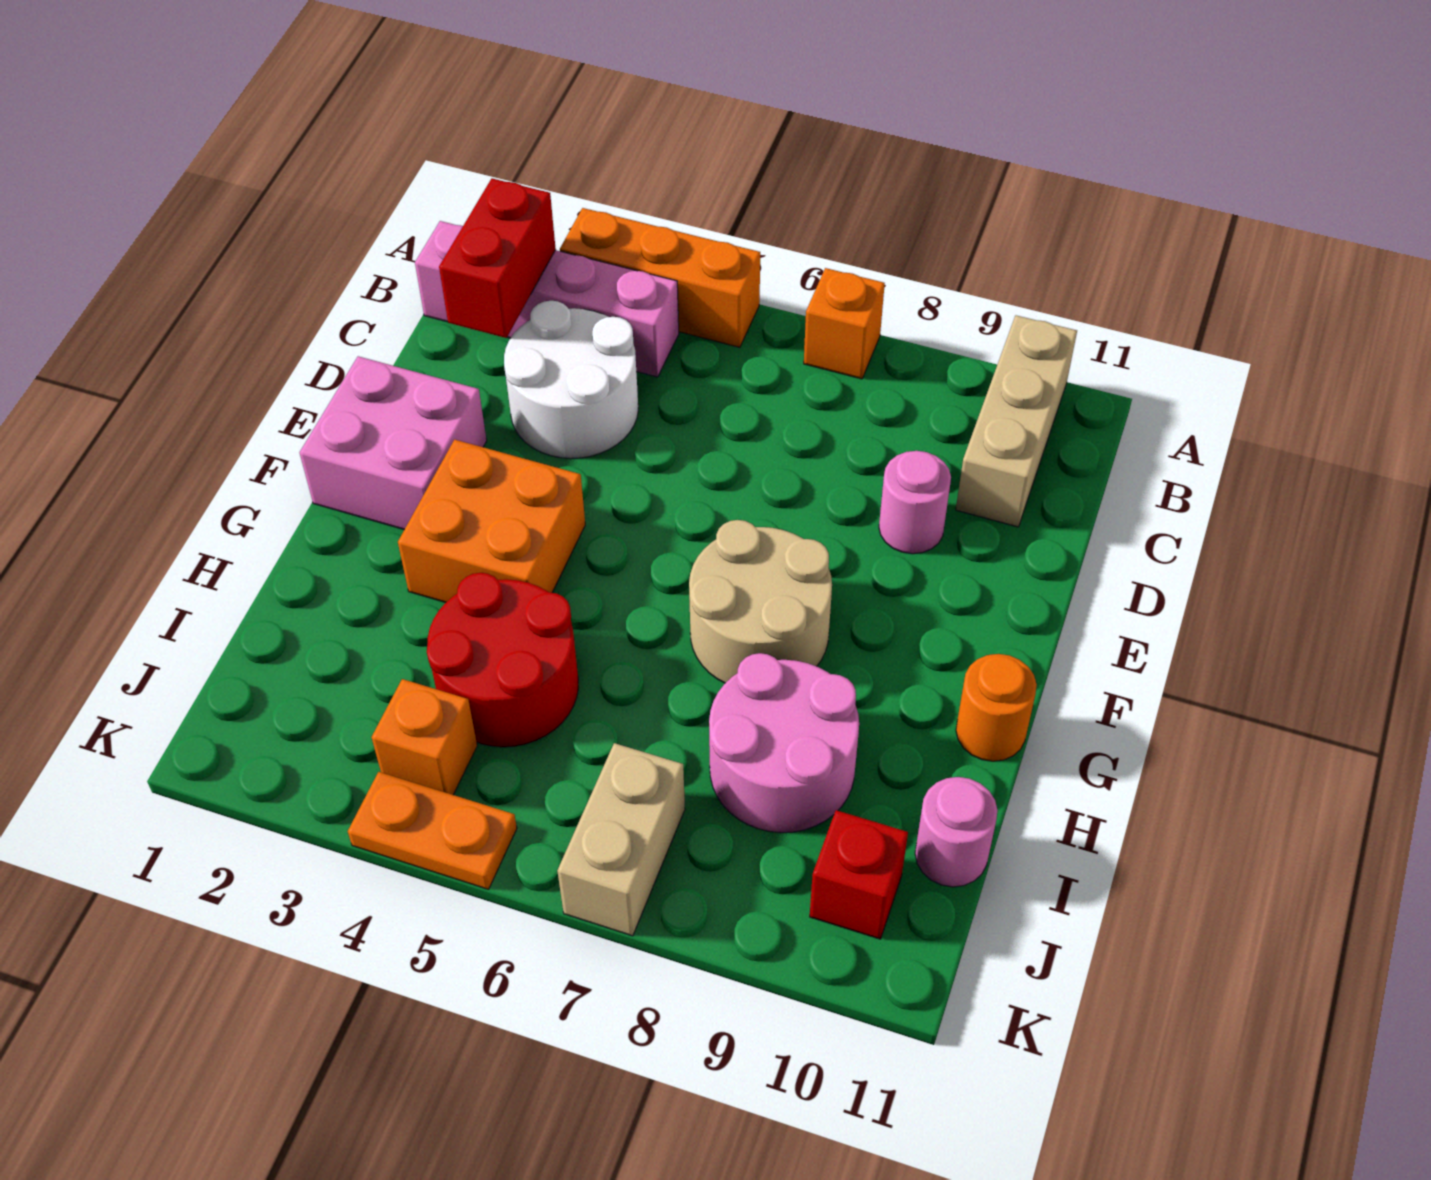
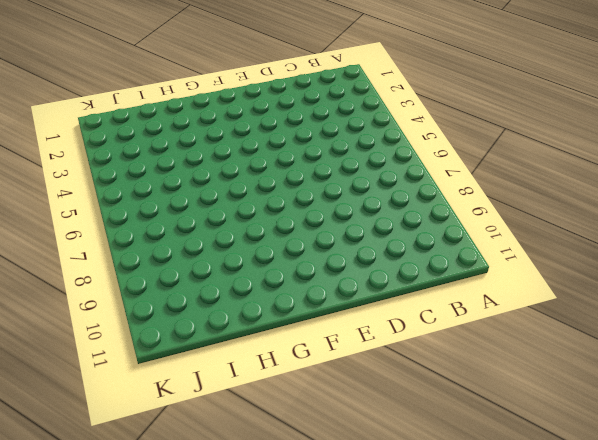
none -> orange brick A3:A5 level 1
none -> orange brick A7 level 1
none -> tan brick A10:C10 level 1

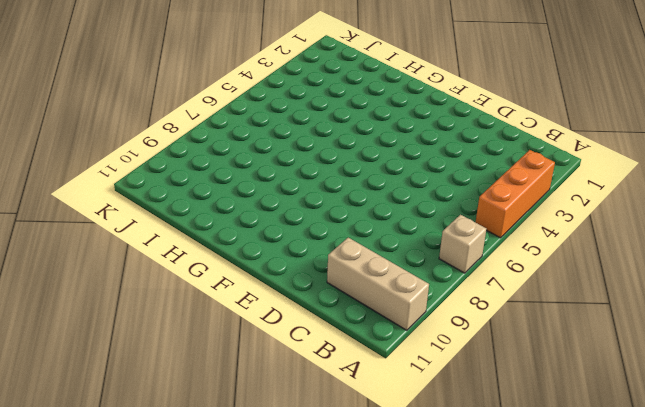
tan brick A7 level 1 -> orange brick A7 level 1
none -> pink brick B1:B4 level 1
none -> white round brick C3:D4 level 1
none -> pink round brick D9 level 1

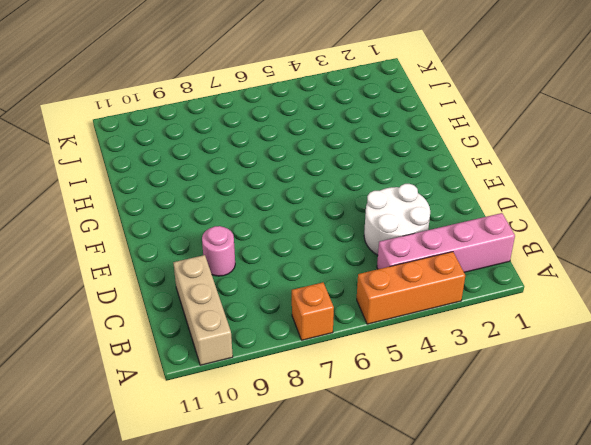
none -> pink brick E1:F2 level 1
none -> orange brick F3:G4 level 1
none -> tan round brick F7:G8 level 1

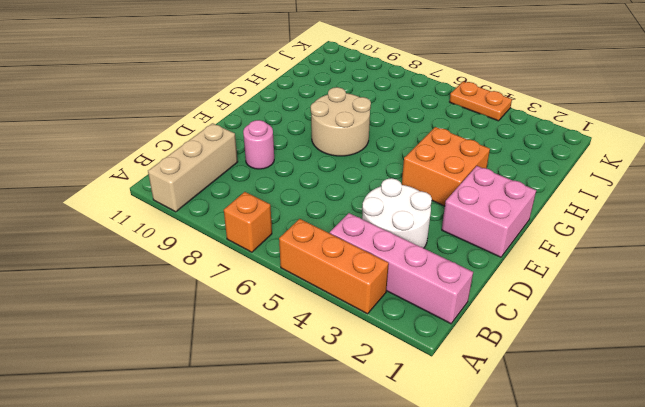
none -> orange round brick G11 level 1
none -> red round brick H4:I5 level 1
none -> pink round brick H8:I9 level 1

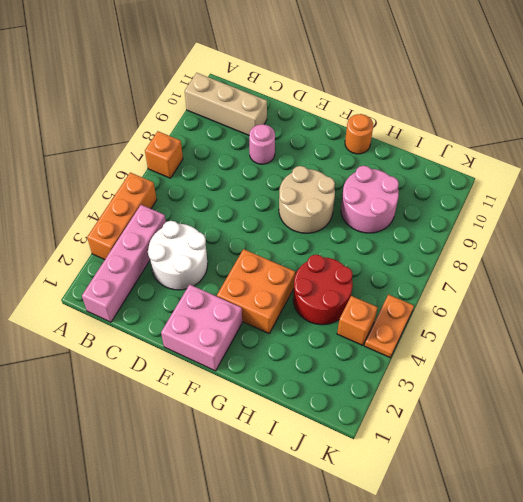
none -> pink round brick I11 level 1
none -> tan brick J7:K7 level 1
none -> red brick J10 level 1

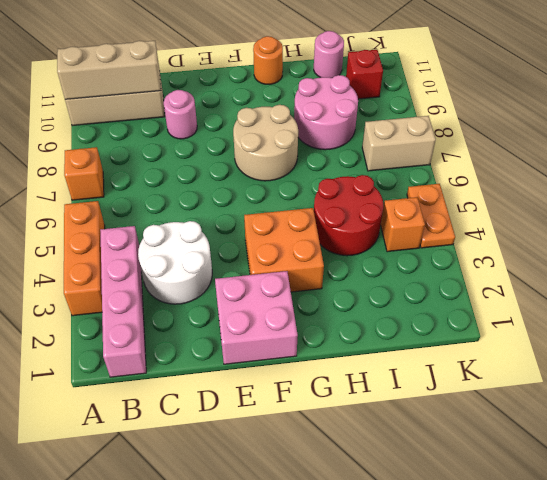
tan brick A10:C10 level 2 -> none
none -> red brick B2:C2 level 2

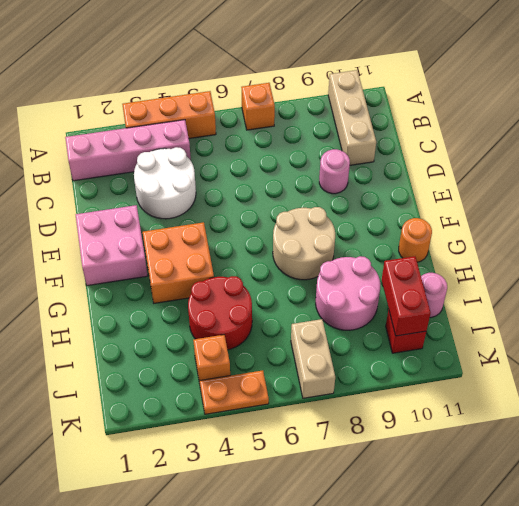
red brick I10:J10 level 2 -> red brick B2:C2 level 2

